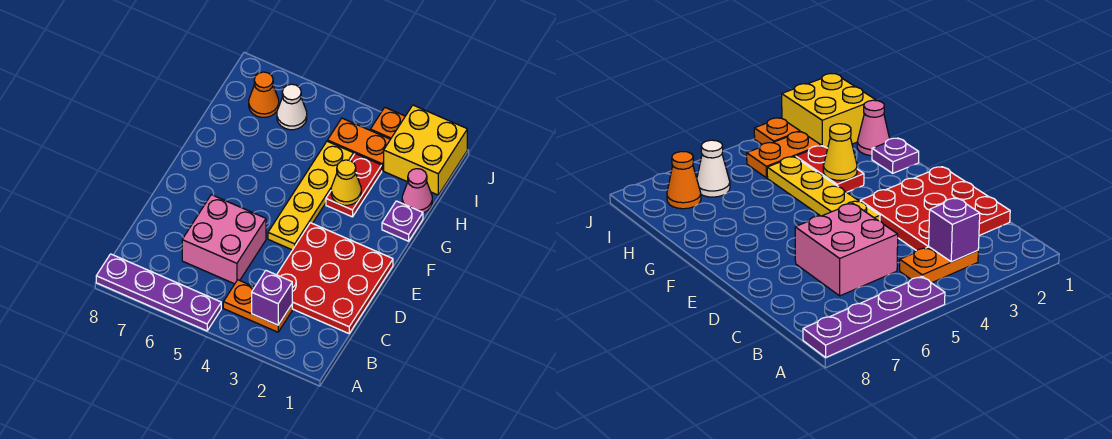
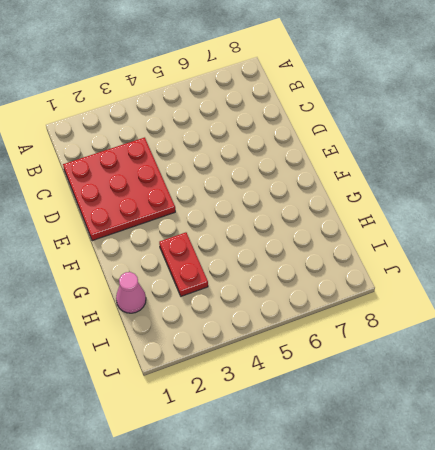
none -> purple plate A5:A8 level 1
none -> orange plate B3:B4 level 1
none -> pink brick C5:D6 level 1

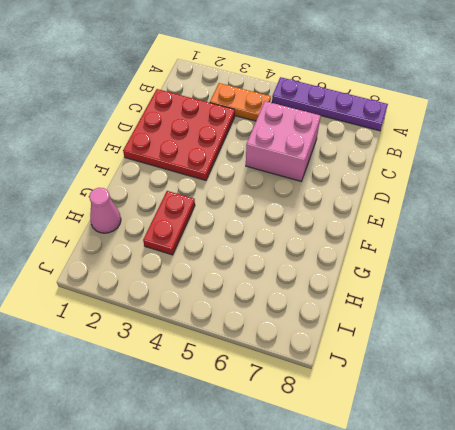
none -> yellow plate E4:H4 level 1
none -> purple plate G1 level 1
none -> yellow brick I1:J2 level 1

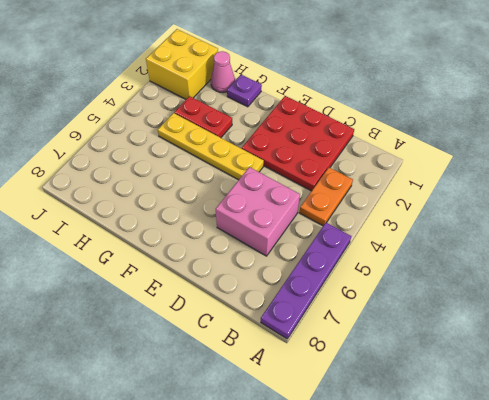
none -> orange plate I3:I4 level 1
none -> white cone I6 level 1
none -> orange cone I7 level 1

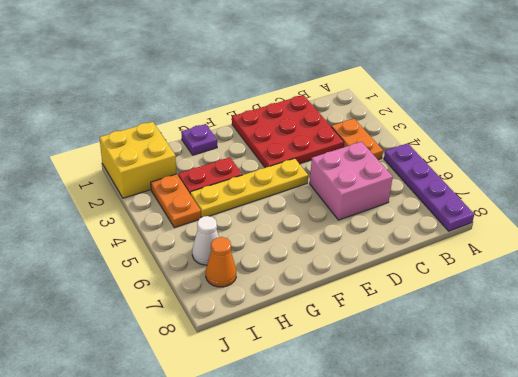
none -> pink cone H1 level 1
none -> orange plate J3 level 1
none -> purple brick B3 level 2

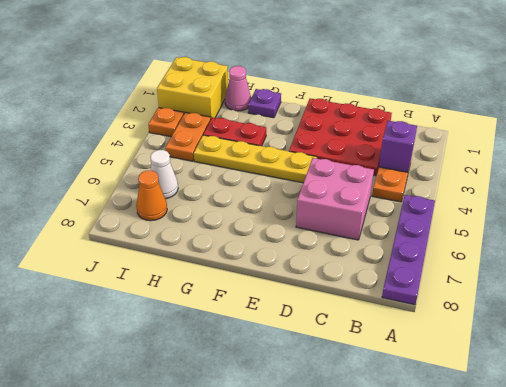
none -> yellow cone G3 level 2

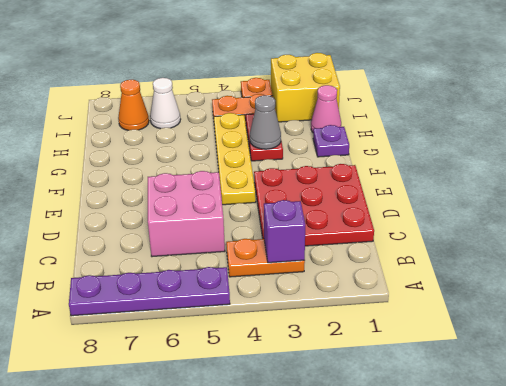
grey cone G3 level 2 -> yellow cone G3 level 2

